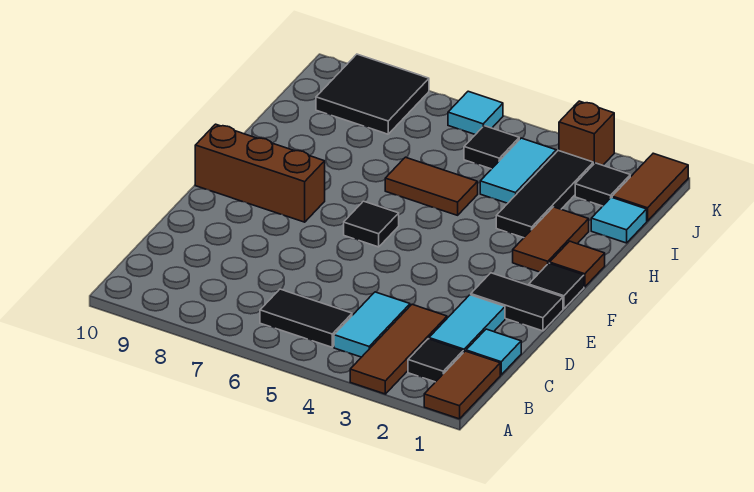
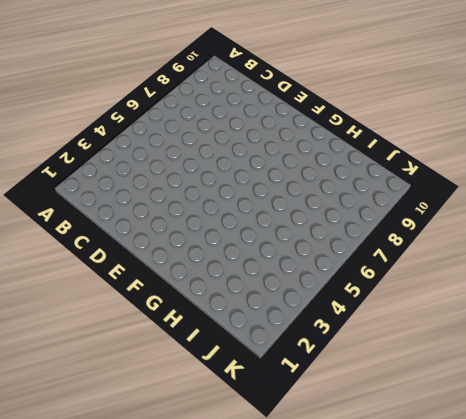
none -> brown tile A1:B1 level 1
none -> brown tile A3:C3 level 1
none -> black tile B2 level 1

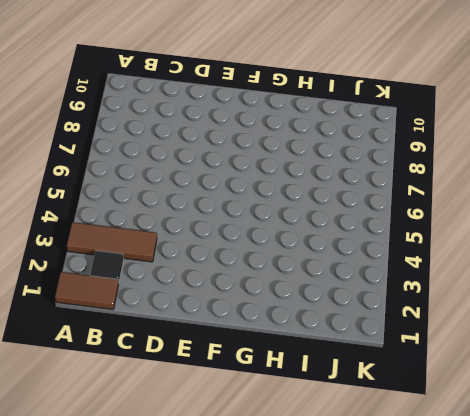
none -> cyan tile B4:C4 level 1
none -> black tile B5:B6 level 1
none -> cyan tile C1 level 1

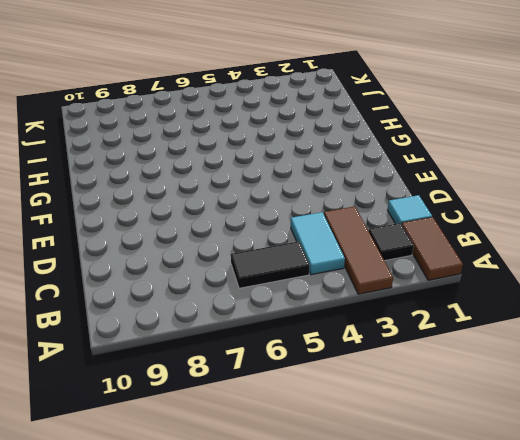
none -> cyan tile C2:D2 level 1
none -> black tile E1:E2 level 1
none -> black tile F1 level 1

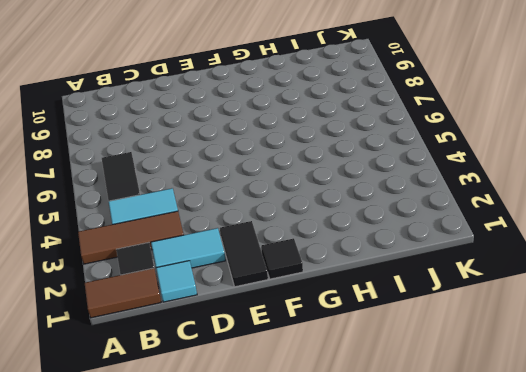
none -> black tile F6 level 1
none -> brown brick F8:F10 level 1
none -> brown tile G1 level 1

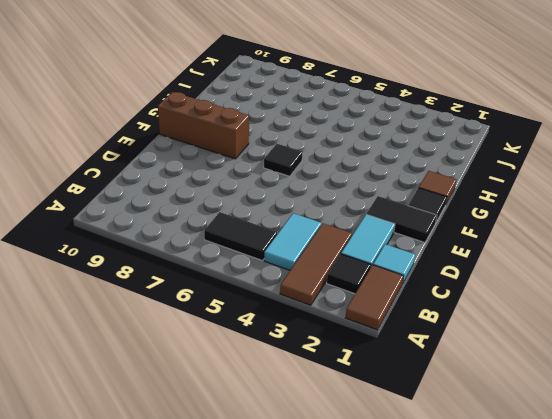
none -> brown tile G2:H2 level 1
none -> black tile H3:J3 level 1
none -> brown tile H5:H6 level 1

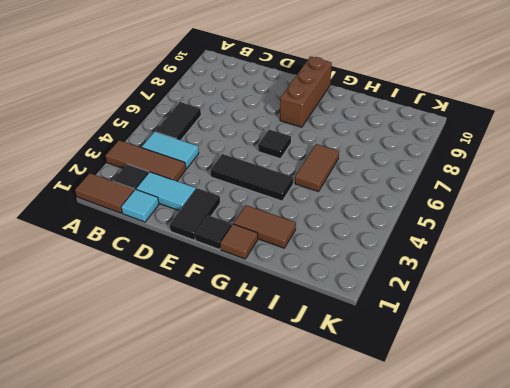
black tile E4:G4 level 1 -> black tile H3:J3 level 1
none -> cyan tile I1 level 1
none -> cyan tile I4:J4 level 1
none -> brown tile J1:K1 level 1

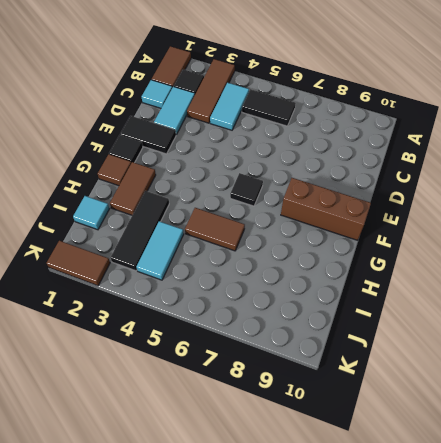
brown tile K1:K2 level 1 -> brown tile J1:K1 level 1
none -> black tile J2 level 1
none -> black tile J5 level 1
none -> black tile J8:K9 level 1

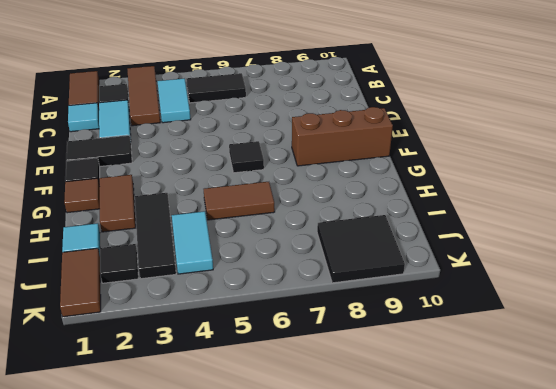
none -> black tile J5 level 1
none -> brown brick K3 level 1
none -> cyan tile K6 level 1

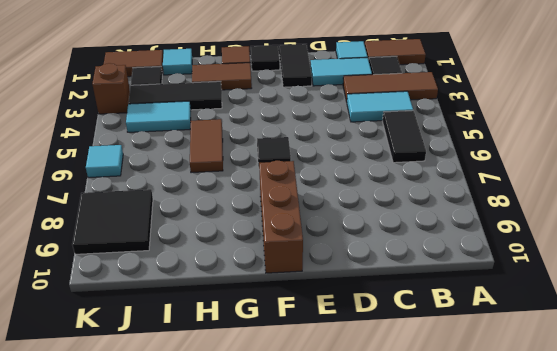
none -> black tile J5 level 1

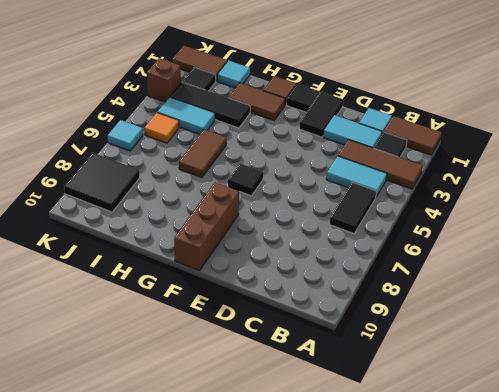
orange tile J5 level 1 -> black tile J5 level 1

